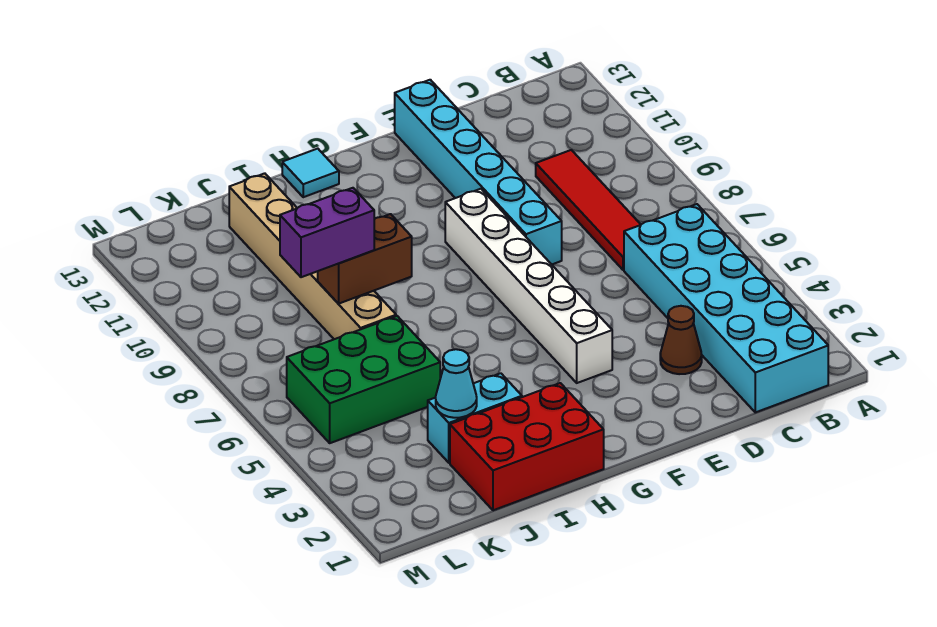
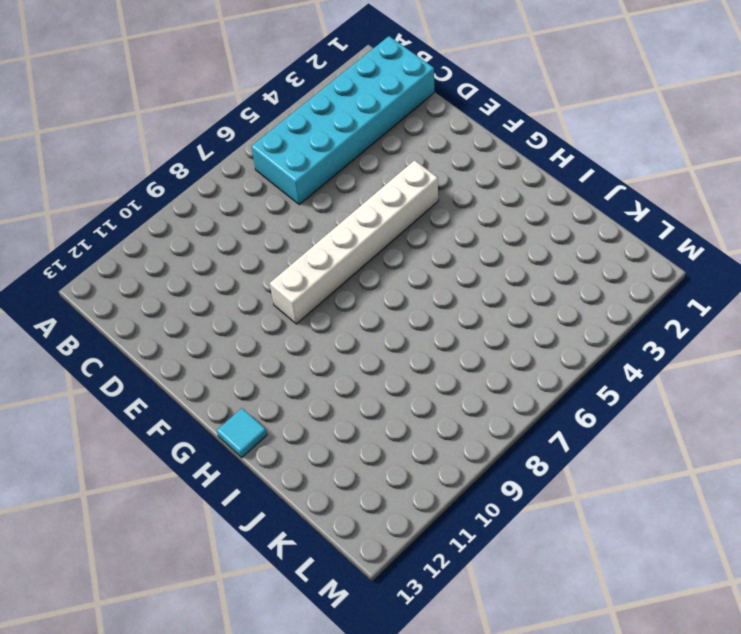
none -> red tile C7:C10 level 1
none -> brown cone D3 level 1
none -> cyan brick E8:E13 level 1

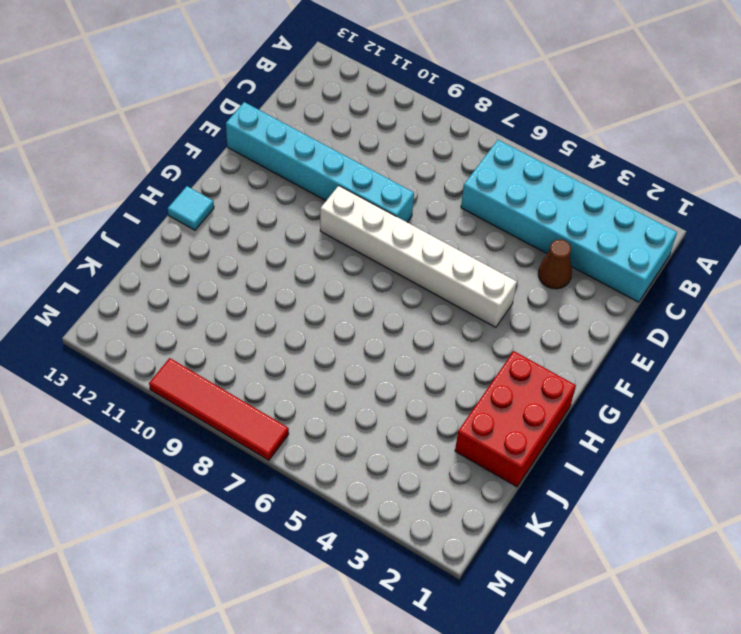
red tile M7:M10 level 1 -> red tile C7:C10 level 1
none -> cyan brick I3:J3 level 1
none -> green brick J5:L6 level 1
none -> tan brick J7:J12 level 1

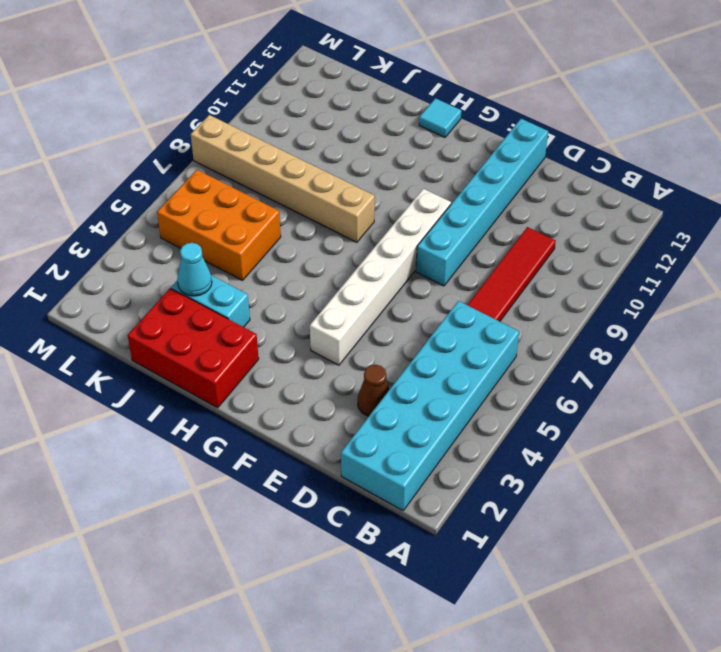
tan brick H8:M8 level 1 -> tan brick J7:J12 level 1
orange brick J5:L6 level 1 -> green brick J5:L6 level 1
none -> brown brick I8:J8 level 2
none -> purple brick J8:K8 level 3

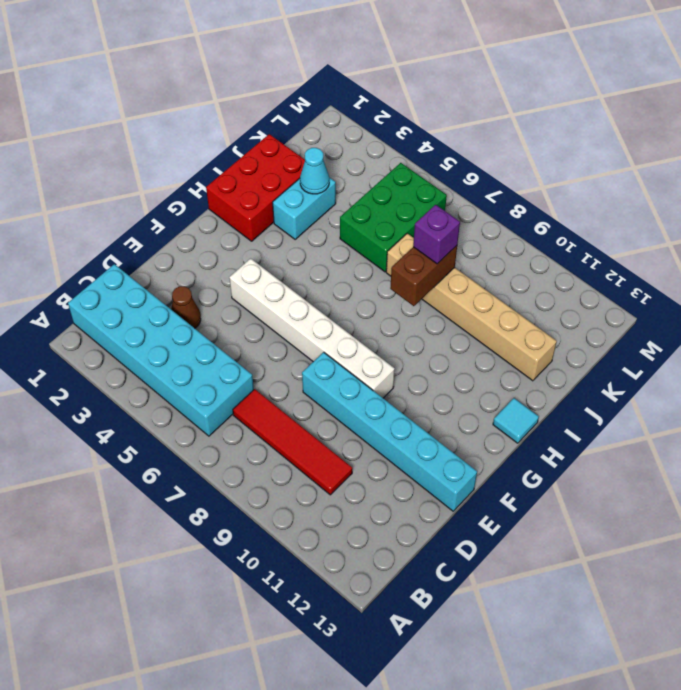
purple brick J8 level 3 -> purple brick J8:K8 level 3

